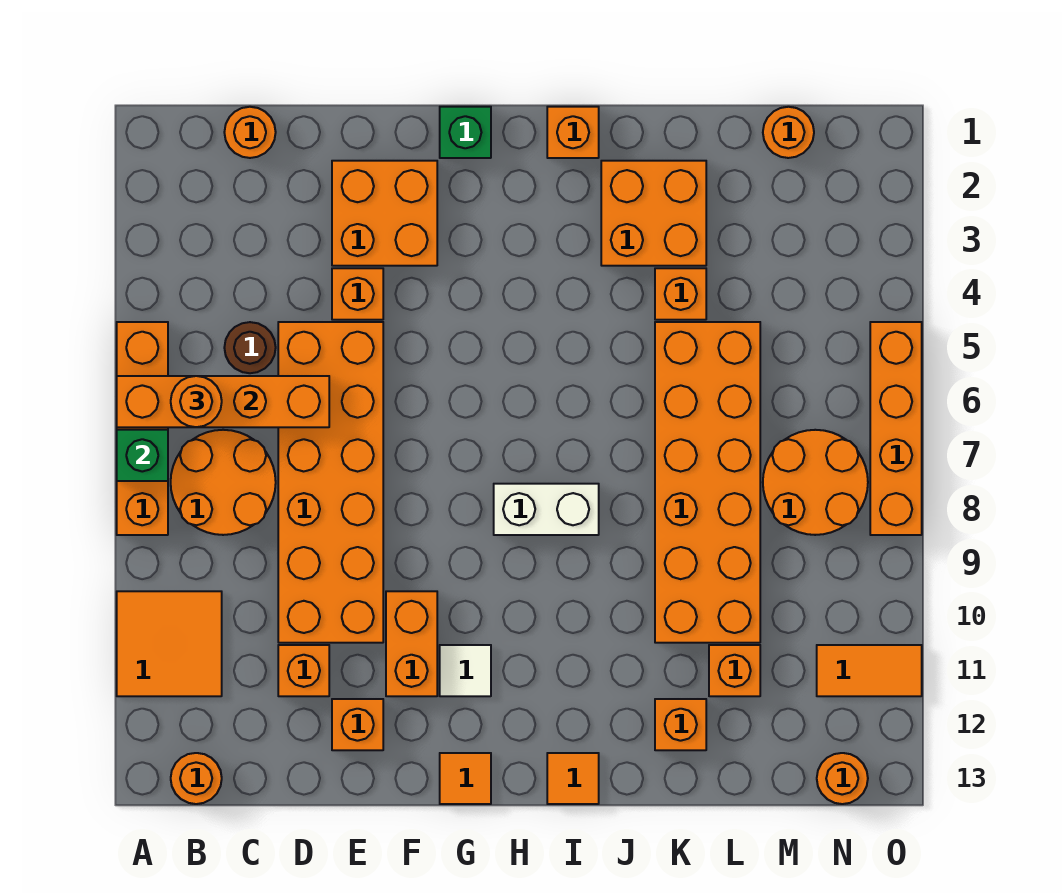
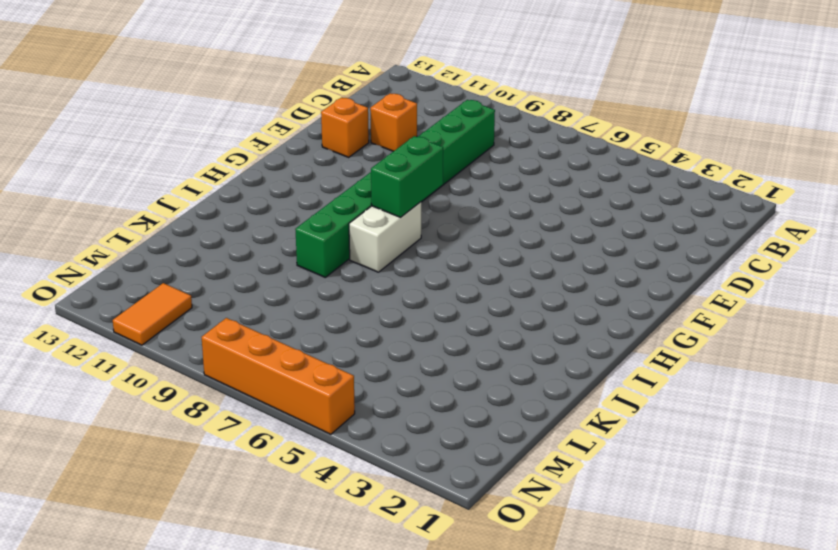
green brick C9:J9 level 1 -> orange brick D5:E10 level 1
green brick G8:H8 level 2 -> none
none -> orange brick A5:A8 level 1
none -> orange tile A10:B11 level 1
none -> orange round brick B7:C8 level 1
none -> orange round brick B13 level 1

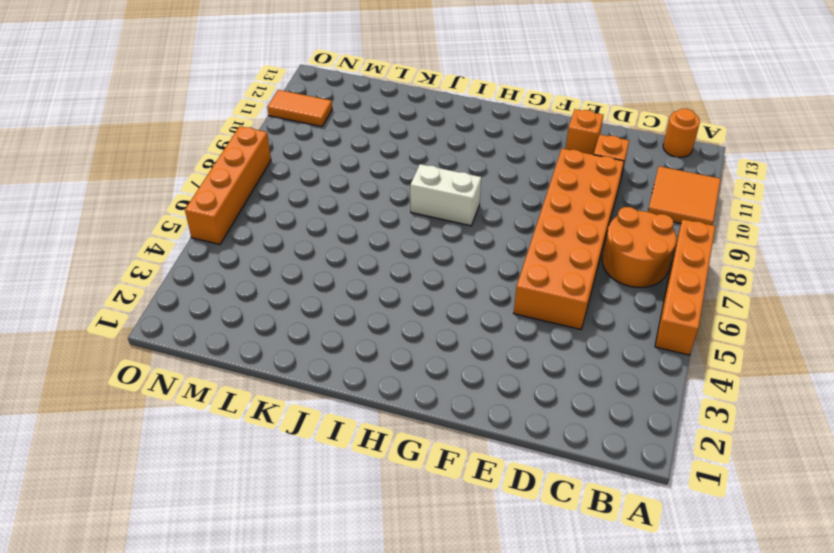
none -> orange round brick C1 level 1
none -> brown round brick C5 level 1
none -> orange brick E2:F3 level 1
none -> orange brick E4 level 1

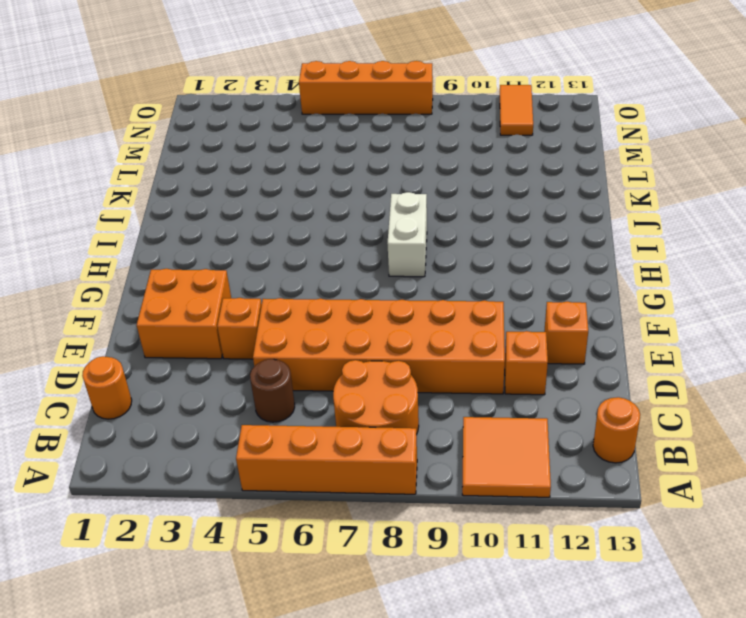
none -> orange brick F10:F11 level 1
none -> green brick G1 level 1
none -> white tile G11 level 1
none -> orange tile G13 level 1

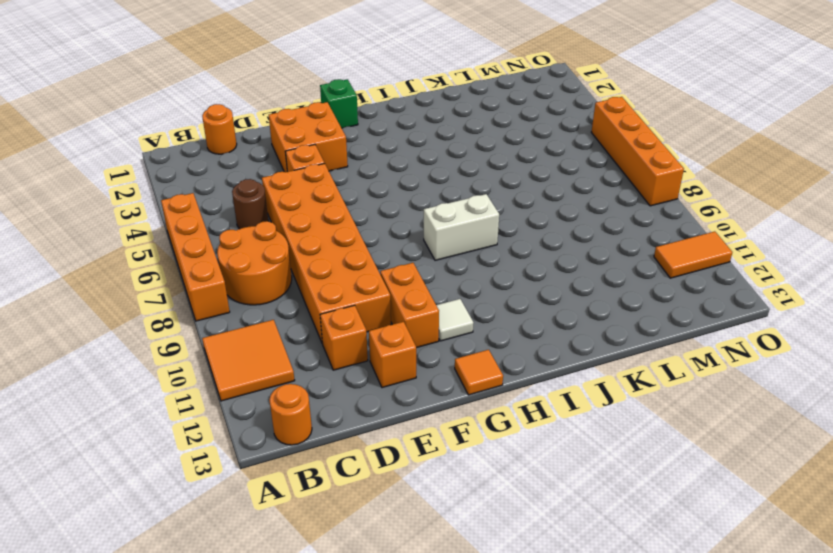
none -> orange brick I1 level 1
none -> orange tile I13 level 1
none -> orange brick J2:K3 level 1
none -> orange brick K4 level 1

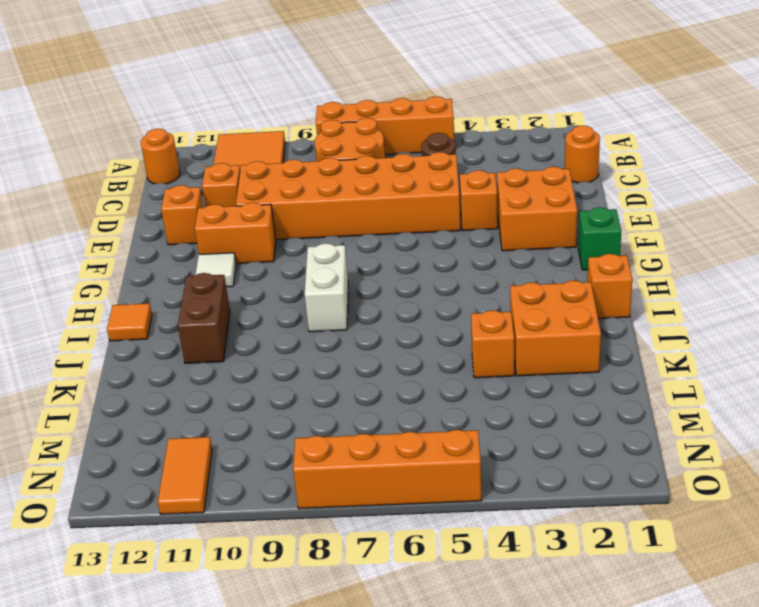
brown brick I11:J11 level 1 -> none
none -> orange tile G13 level 1
none -> orange brick K5:L10 level 1
none -> orange brick K12 level 1
none -> orange brick L11 level 1

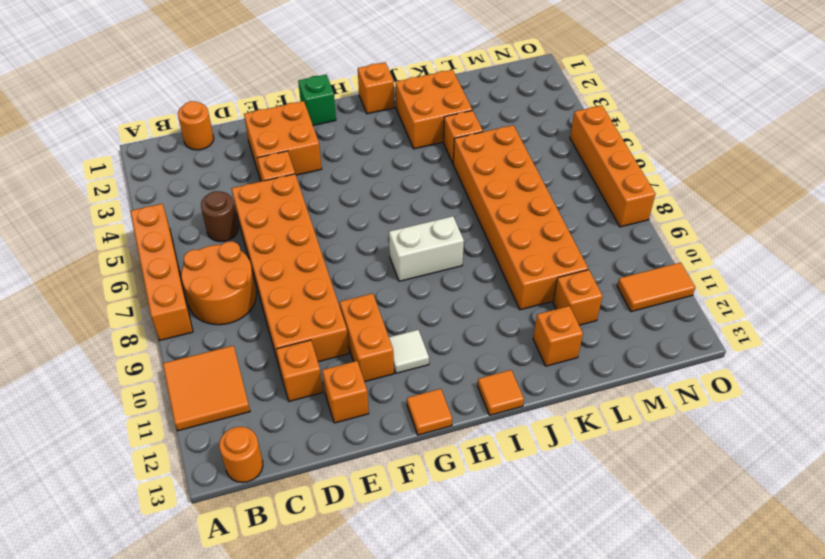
none -> orange round brick M1 level 1
none -> orange round brick M7:N8 level 1
none -> orange round brick N13 level 1
none -> orange brick A6:D6 level 2

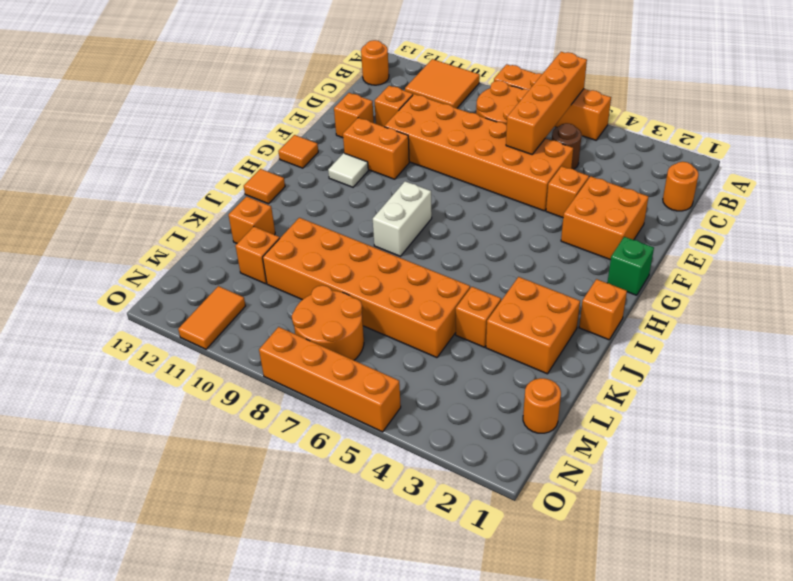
none -> orange round brick N13 level 1
none -> green brick A7 level 2
none -> orange round brick B6 level 3

